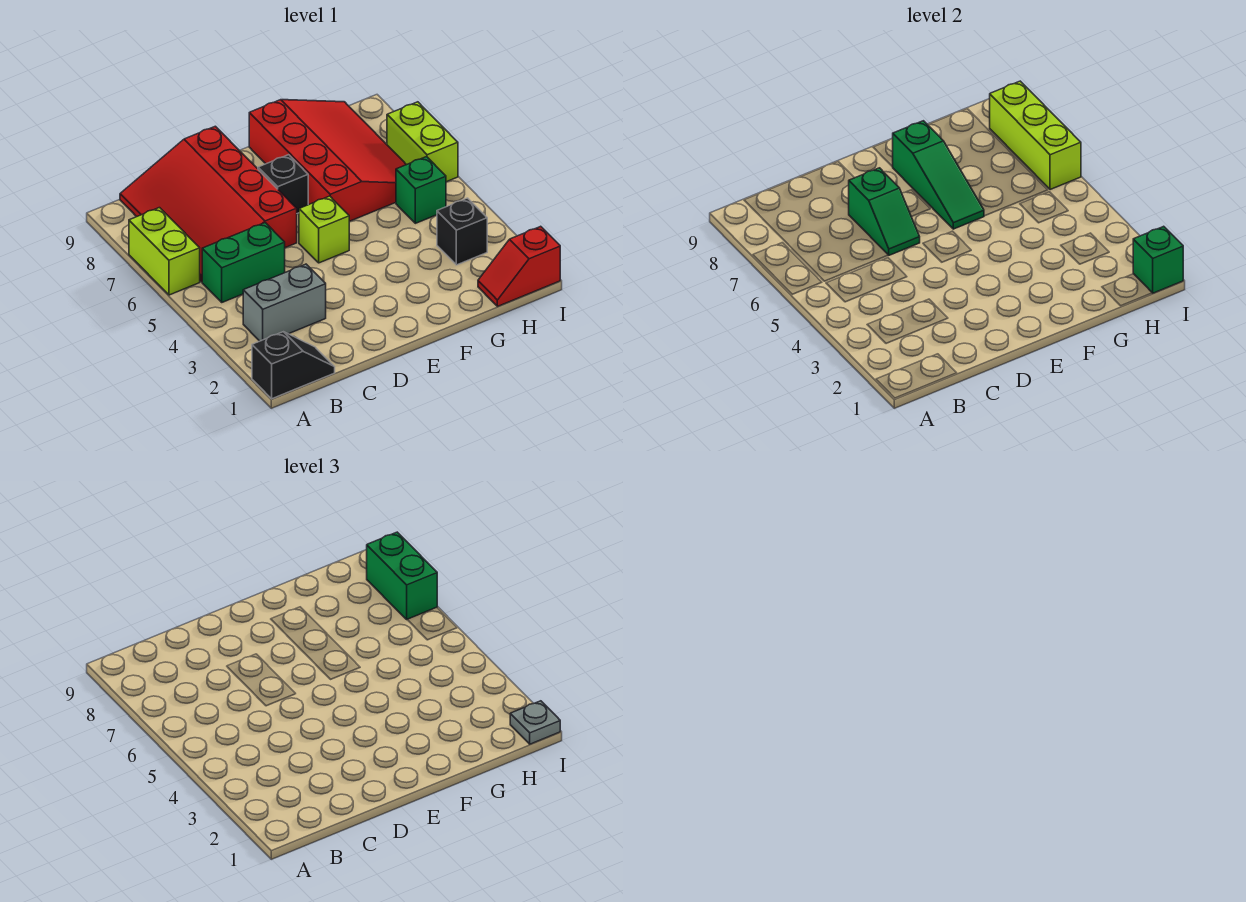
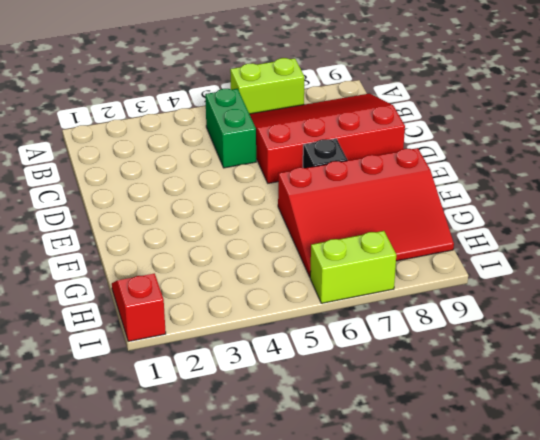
none -> black slope A1:B1 level 1 top A
none -> grey brick B3:C3 level 1
none -> lime brick E5 level 1

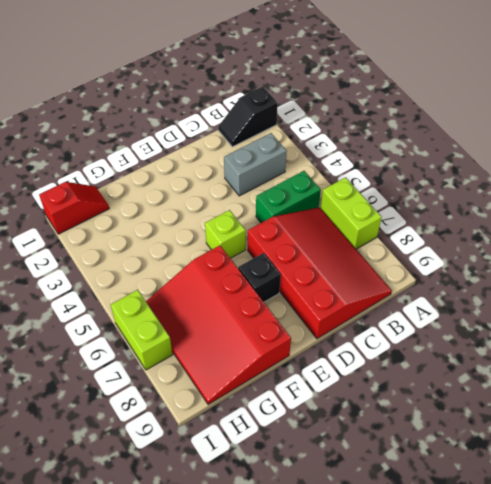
none -> black brick H3 level 1
none -> green brick H5 level 1
none -> green slope D6:D7 level 2 top 7

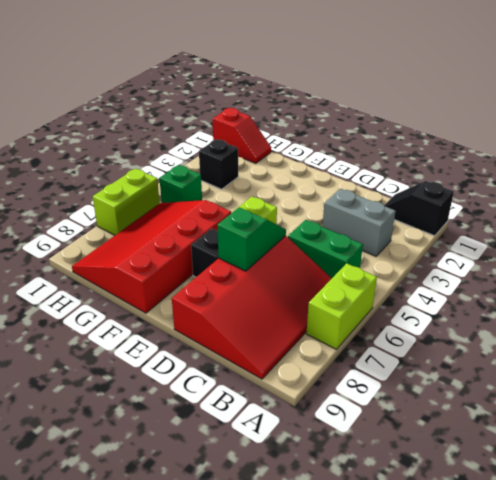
none -> green slope F6:F8 level 2 top 8
none -> green brick I1 level 2
none -> lime brick I6:I8 level 2

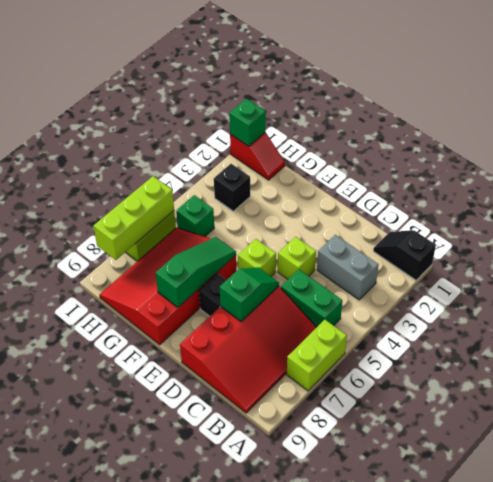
lime brick D4 level 1 -> none
none -> grey plate I1 level 3
none -> green brick I7:I8 level 3

